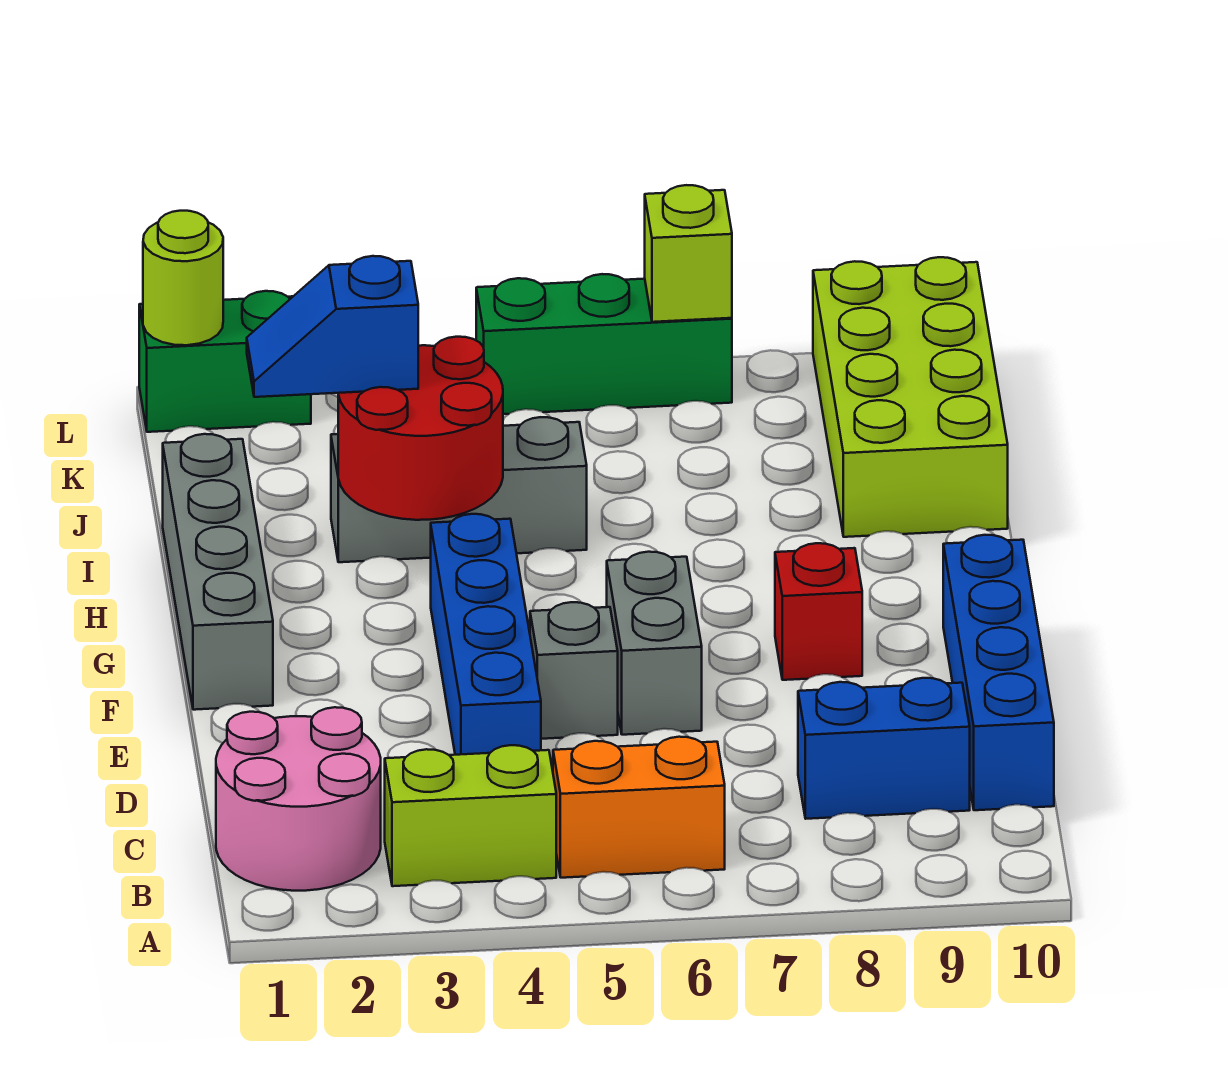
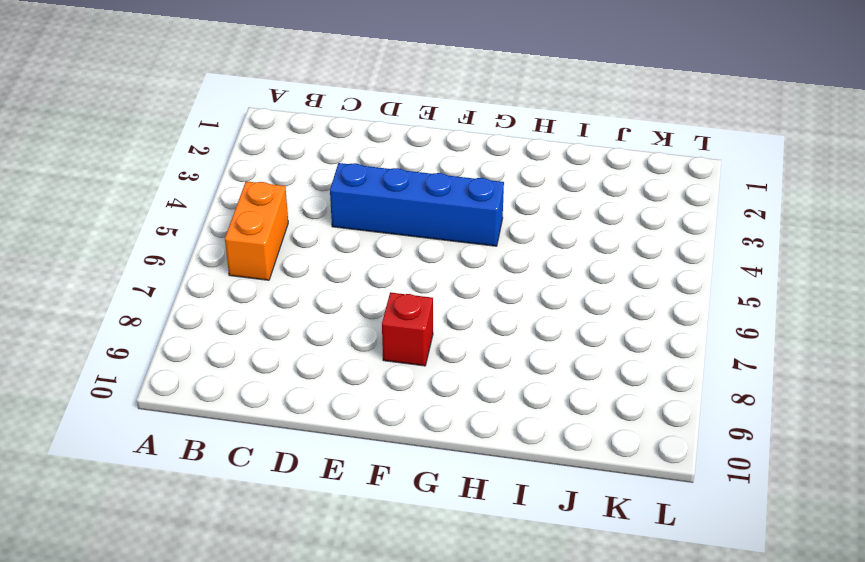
none -> pink round brick B1:C2 level 1
none -> lime brick B3:B4 level 1
none -> blue brick C8:C9 level 1

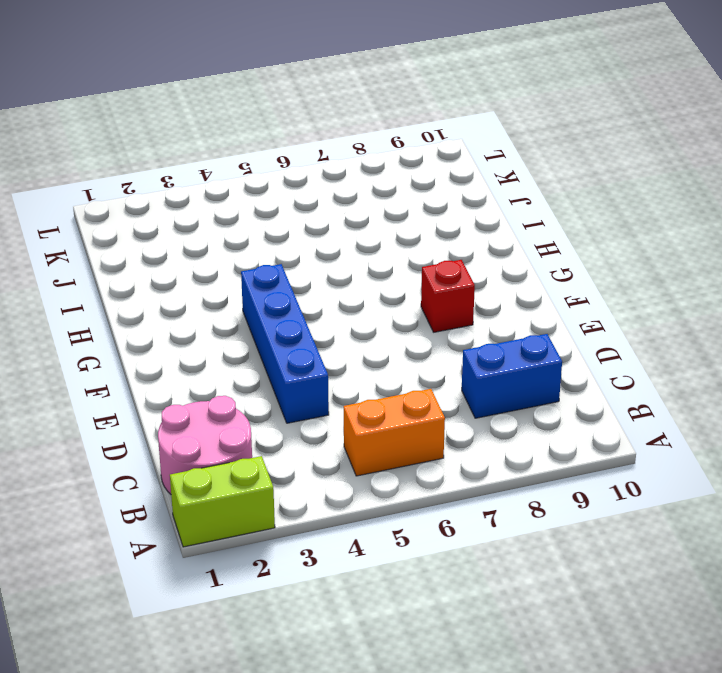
lime brick A1:A2 level 1 -> lime brick B3:B4 level 1
none -> blue brick C10:F10 level 1
none -> grey brick E5 level 1
none -> grey brick E6:F6 level 1

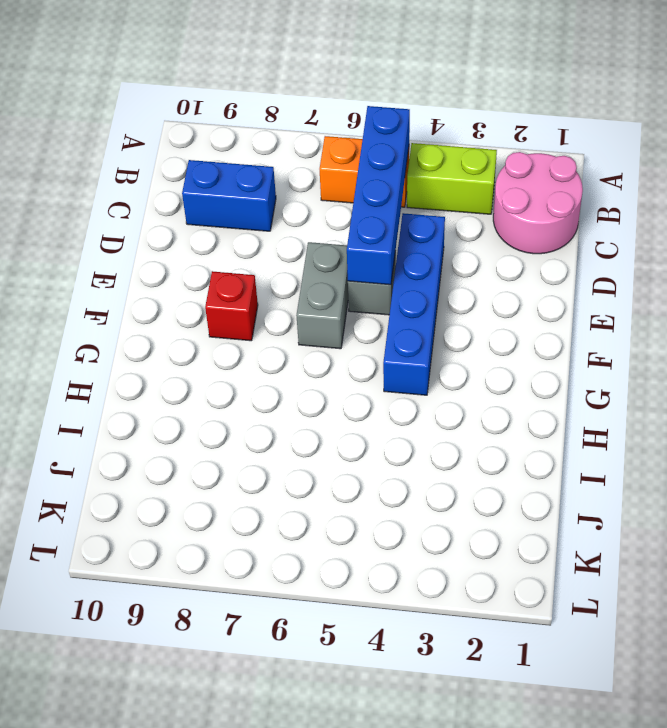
blue brick B5:E5 level 2 -> blue brick C10:F10 level 1
none -> grey brick F1:I1 level 1
none -> grey brick I3:I5 level 1
none -> lime brick I9:L10 level 1

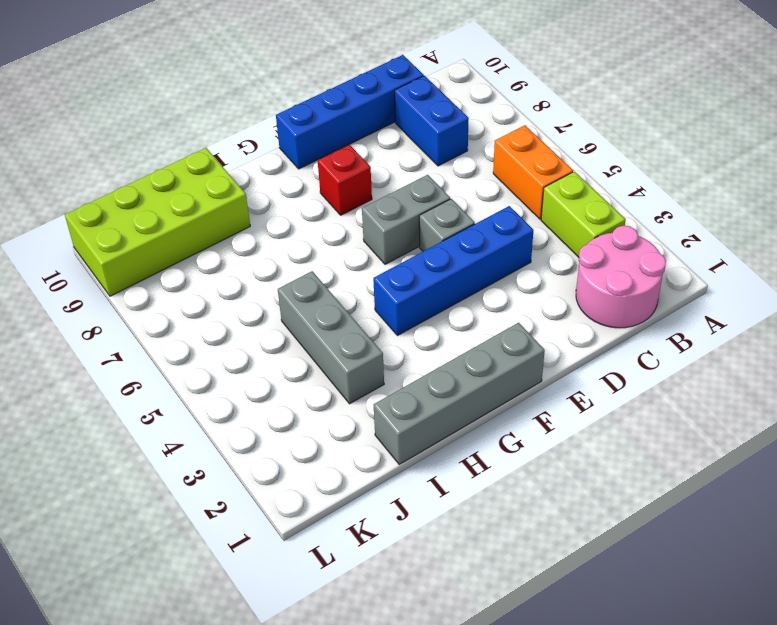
none -> green brick L1:L2 level 1
none -> green brick L5:L7 level 1
none -> red round brick H3:I4 level 2

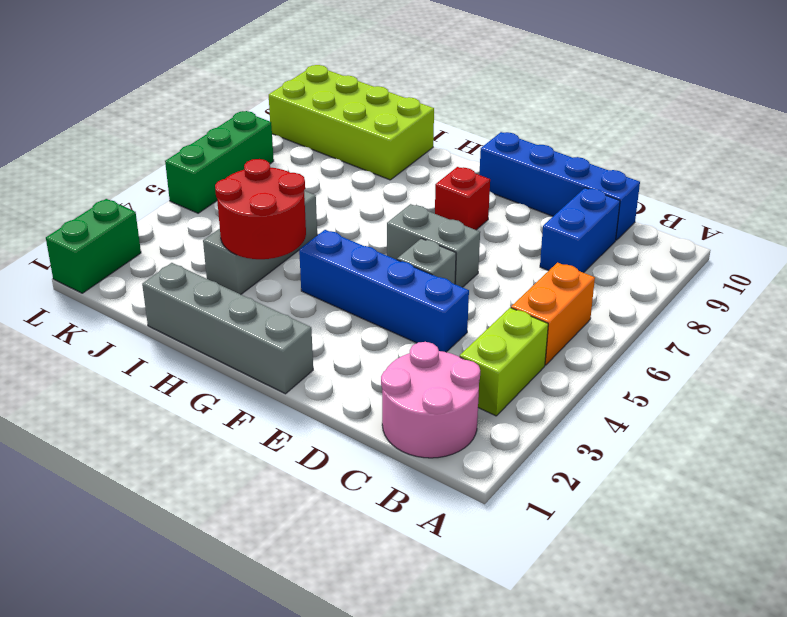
none -> lime round brick L1 level 2
none -> lime brick L7 level 2
none -> blue slope I2:I3 level 3 top 3

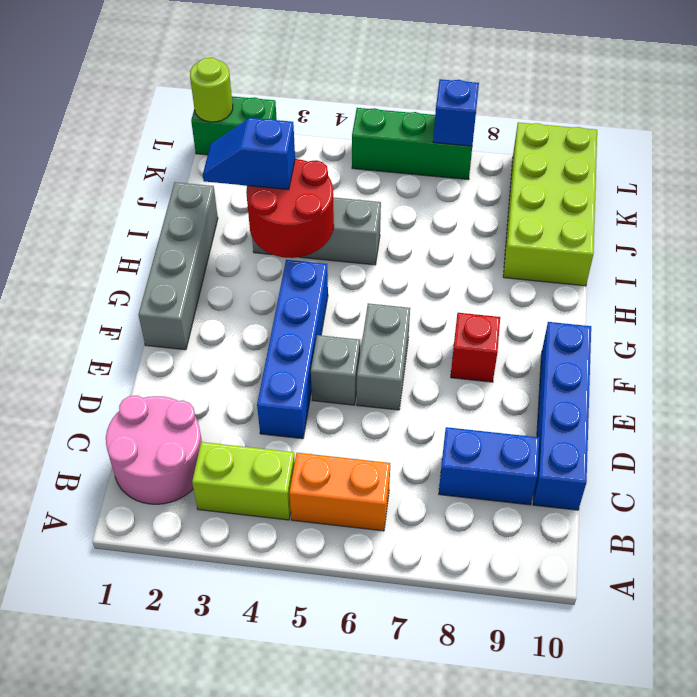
blue brick L7 level 2 -> lime brick L7 level 2

